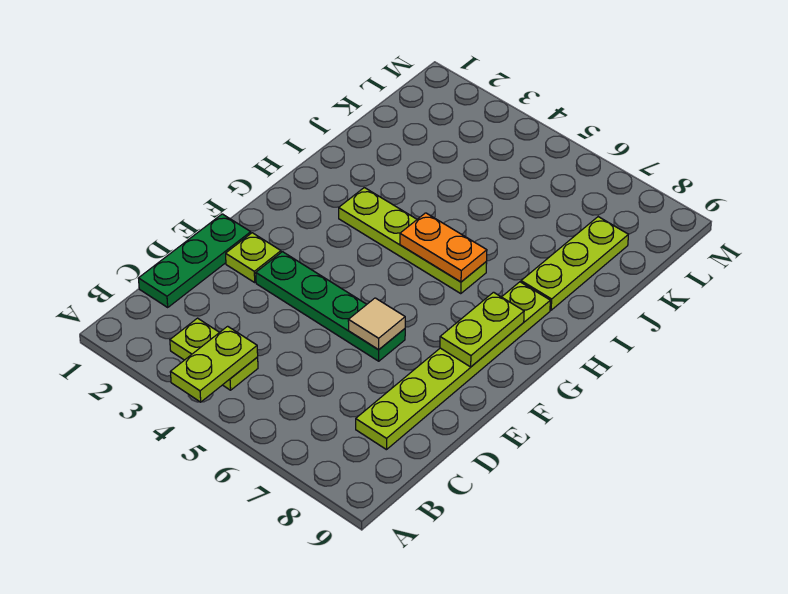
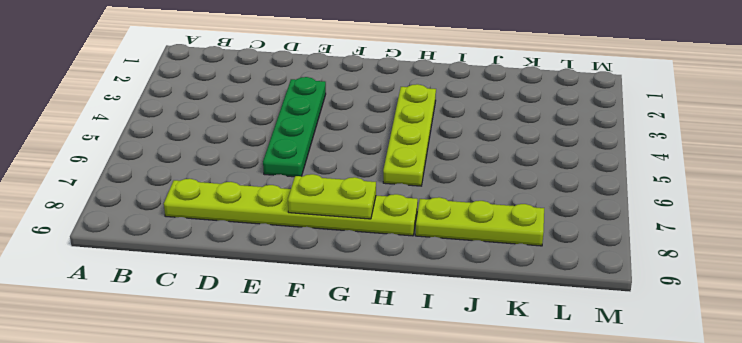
none -> lime plate B3:B4 level 1
none -> green plate C1:E1 level 1

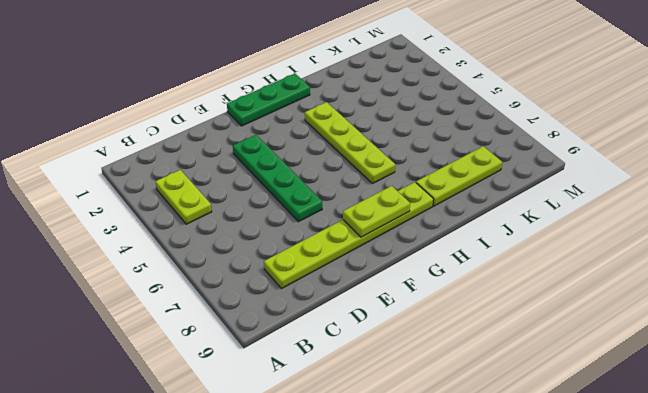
green plate F1:H1 level 1 -> green plate C1:E1 level 1
none -> lime plate E2 level 1
none -> lime plate A4:B4 level 2

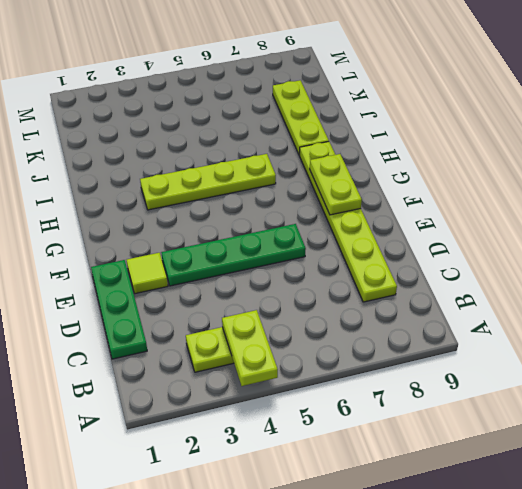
lime tile E2 level 1 -> lime plate E2 level 1
none -> tan tile E6 level 2
none -> orange plate H5:H6 level 2

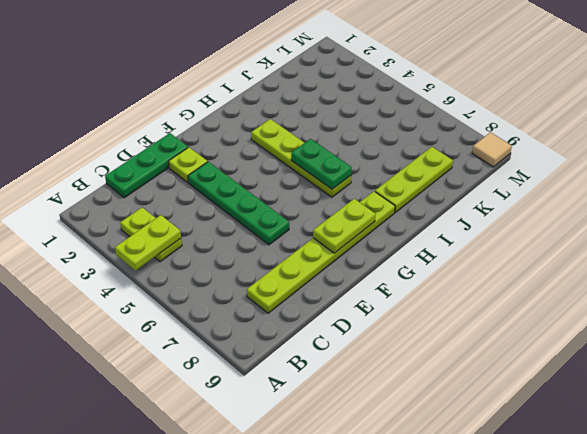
green plate H5:H6 level 2 -> orange plate H5:H6 level 2
tan tile M9 level 1 -> tan tile E6 level 2

